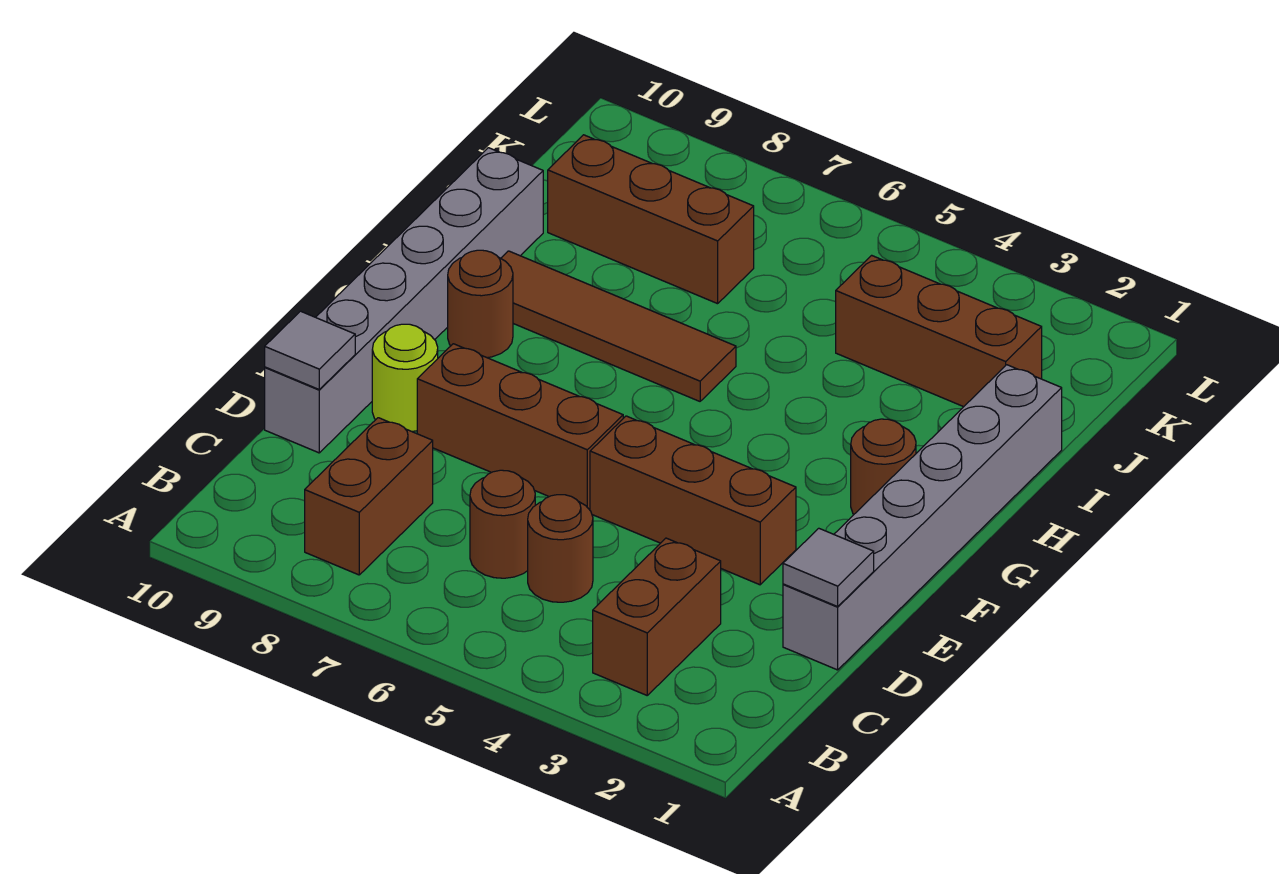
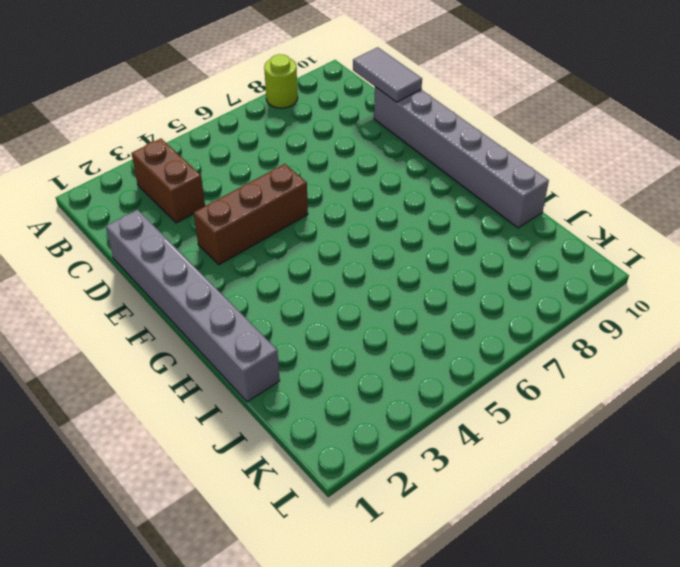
lime round brick A8 level 1 -> lime round brick E9 level 1
grey tile C10:D10 level 2 -> grey tile D10 level 2
none -> brown brick B8:C8 level 1
none -> brown round brick C5 level 1
none -> brown round brick C6 level 1

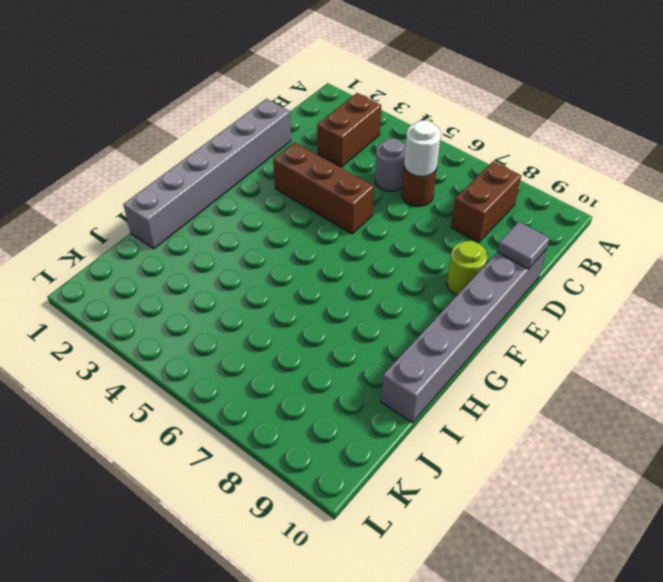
grey round brick C5 level 1 -> brown round brick C5 level 1
white round brick C6 level 2 -> none
none -> brown brick E6:E8 level 1
none -> brown round brick G2 level 1
none -> brown round brick G9 level 1

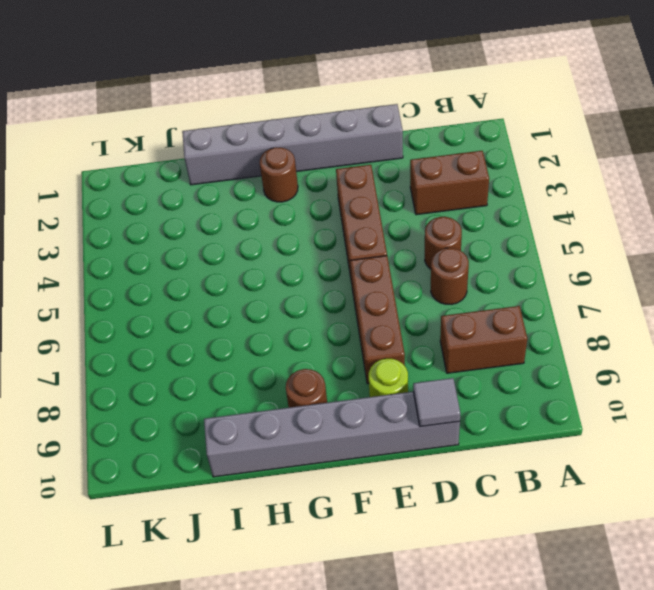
none -> brown tile H6:H9 level 1
none -> brown brick J2:J4 level 1
none -> brown brick J7:J9 level 1

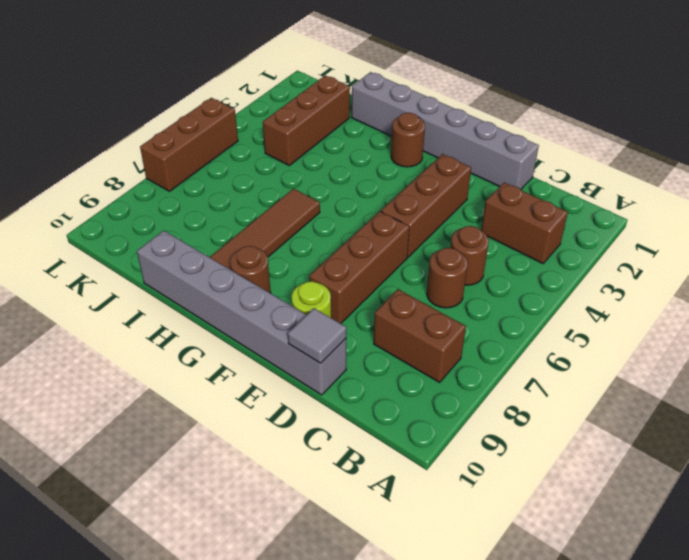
brown brick L5:L7 level 1 -> brown brick J7:J9 level 1
none -> grey tile D1 level 2

